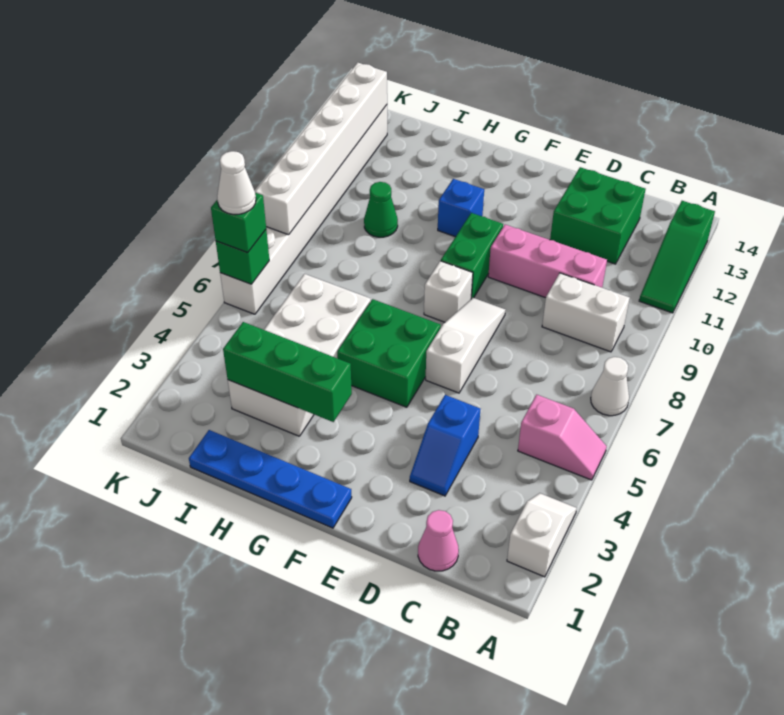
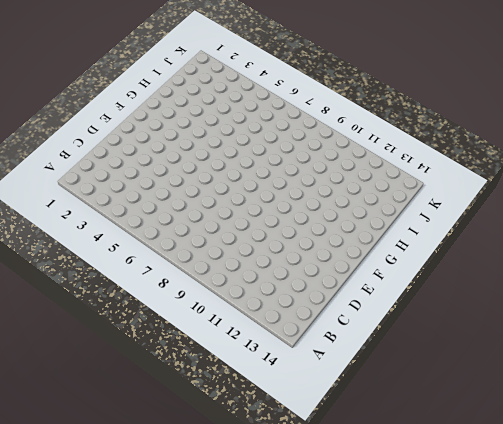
none -> white slope A2:A3 level 1 top 2
none -> pink slope A5:B5 level 1 top B
none -> white cone A7 level 1

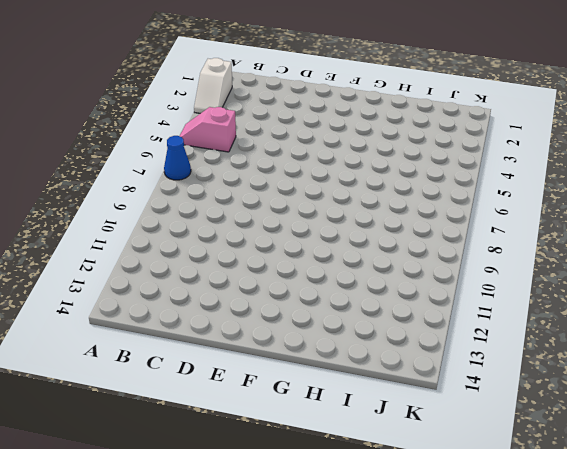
blue cone A7 level 1 -> white cone A7 level 1
none -> green slope A11:A13 level 1 top 13
none -> white brick B9:C9 level 1
none -> pink cone C1 level 1

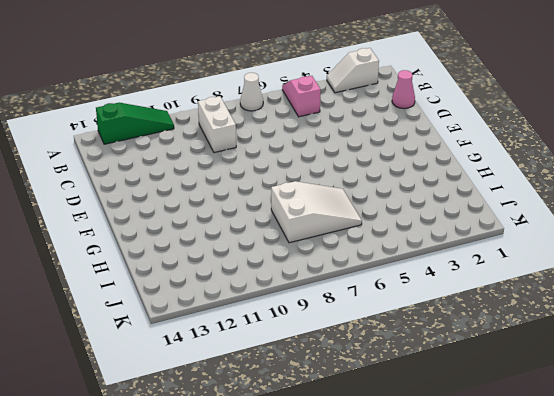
white slope H6:I8 level 1 top 8 -> white brick H3:I6 level 1
none -> pink brick C10:E10 level 1
none -> green brick C12:D13 level 1
none -> blue slope D3:D4 level 1 top 4

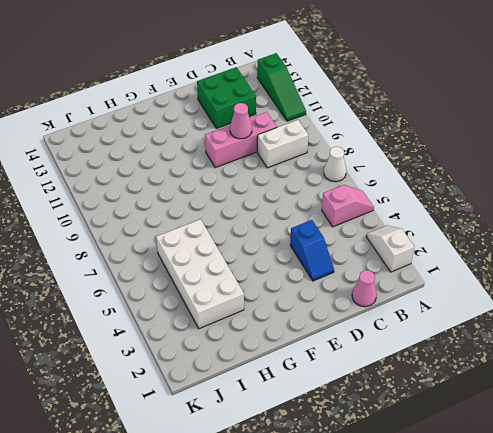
pink cone D10 level 2 -> none
none -> white slope E6:E8 level 1 top 6
none -> blue plate F1:I1 level 1
none -> green brick F5:G6 level 1

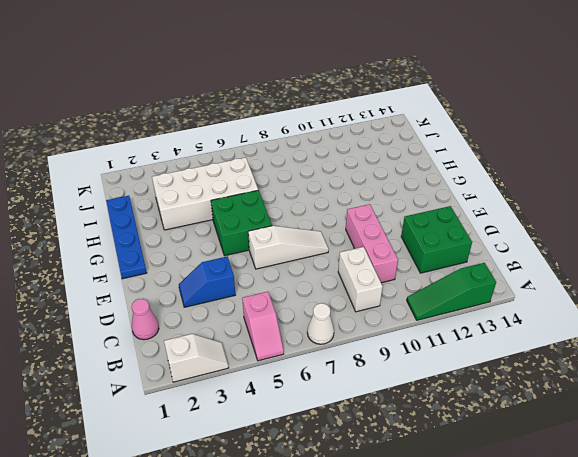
none -> white brick F8 level 1
none -> green brick F9:F10 level 1
none -> blue brick G11 level 1

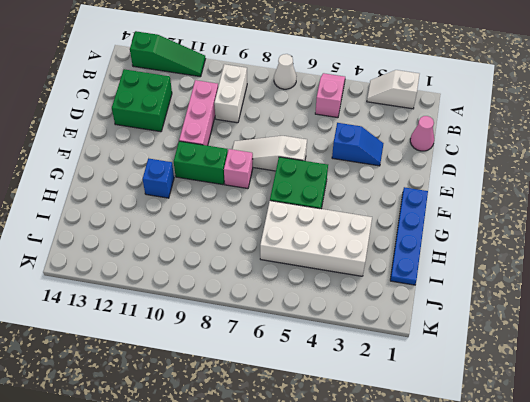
pink brick F8 level 1 -> white brick F8 level 1
none -> green cone I10 level 1
none -> white brick K6:K13 level 1
none -> green brick G3:I3 level 2

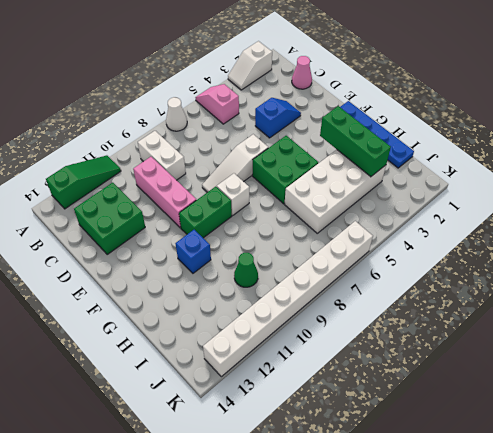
none -> green brick K6 level 2
none -> white brick K8:K13 level 2
none -> green brick K6 level 3

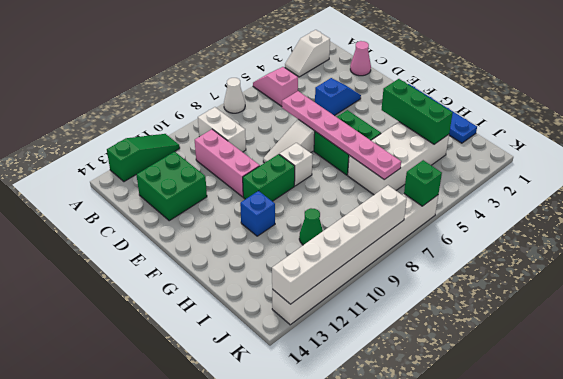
pink plate D6:I6 level 2 -> none
none -> green brick K6 level 3
none -> white cone K6 level 4

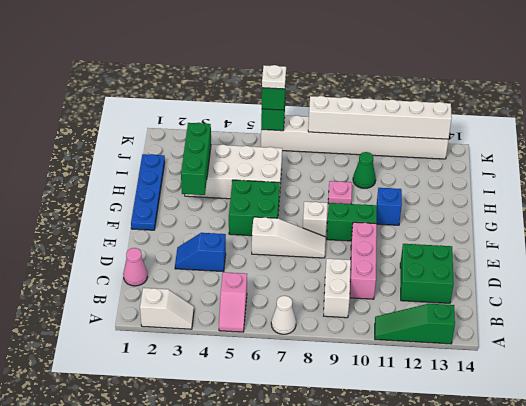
pink plate H9 level 1 -> none
white plate K6 level 4 -> white cone K6 level 4

